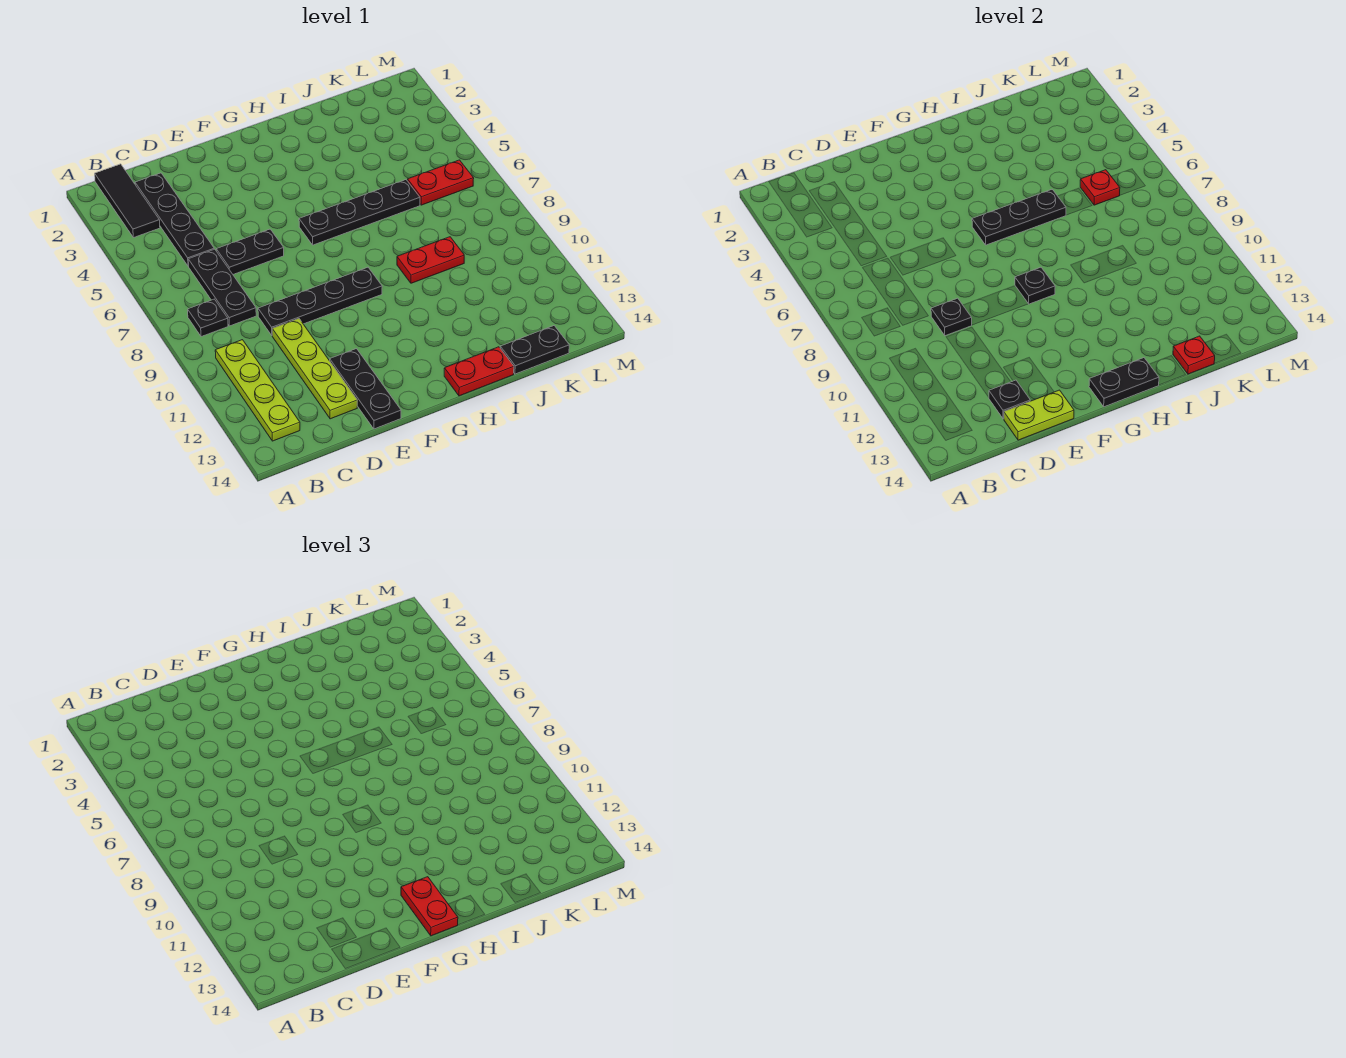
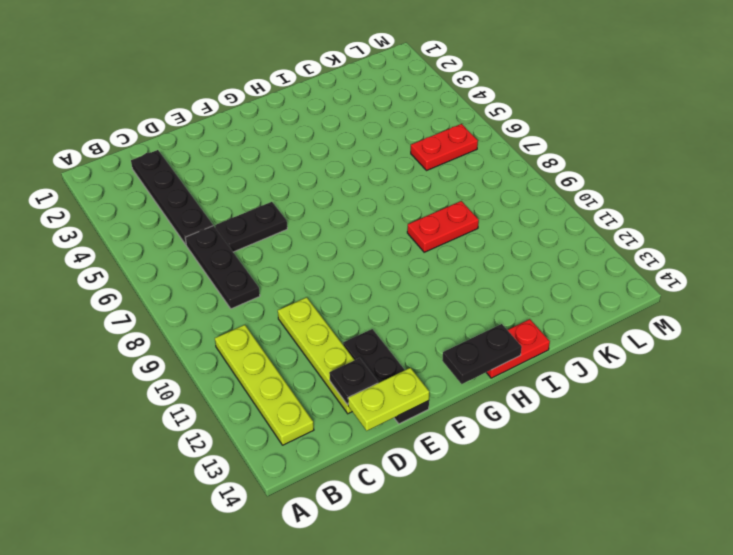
none -> black tile B1:B3 level 1
none -> black plate B8 level 1
none -> black plate D9:G9 level 1

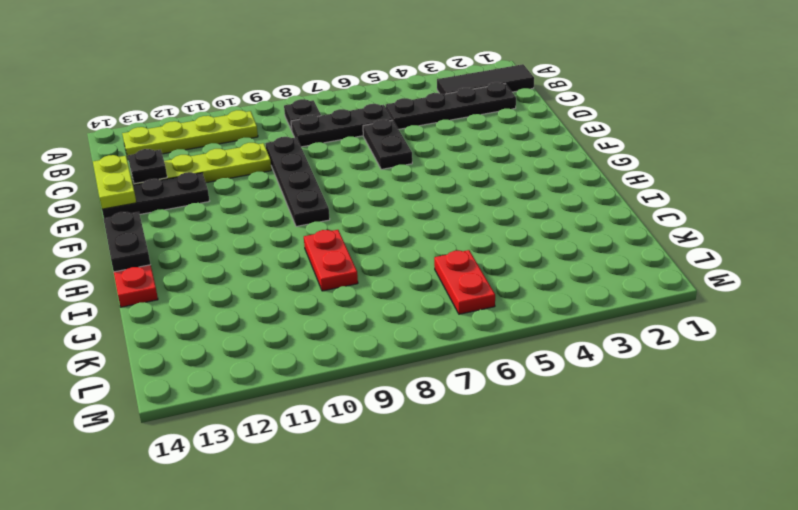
none -> black plate G6:J6 level 1
none -> black plate J14:K14 level 1
none -> black plate D9 level 2

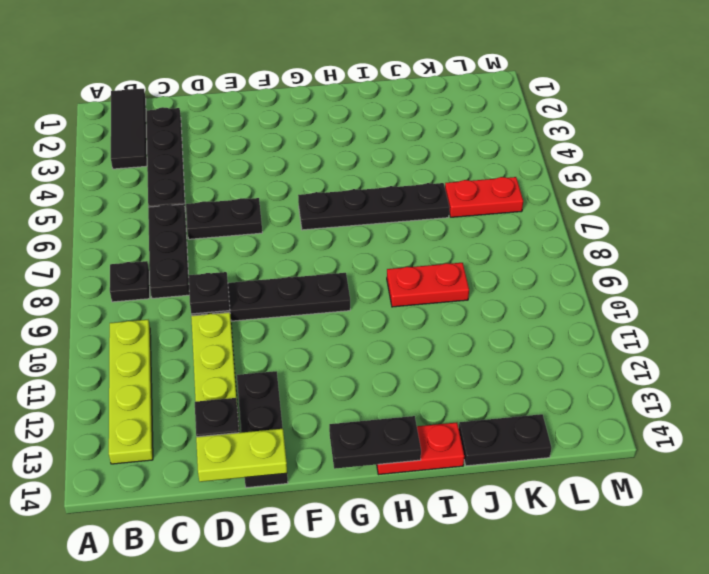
none -> black plate G6:I6 level 2
none -> black plate G9 level 2
none -> red plate J14 level 2

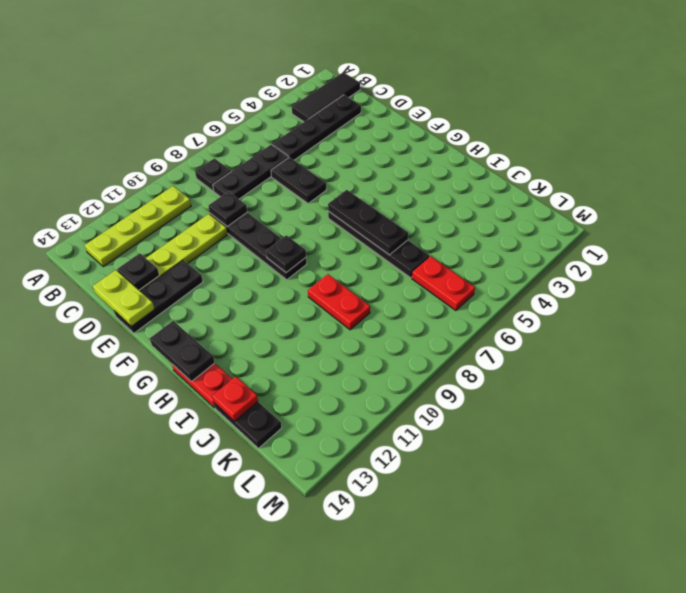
none -> red plate K6 level 2
none -> red plate G13:G14 level 3

